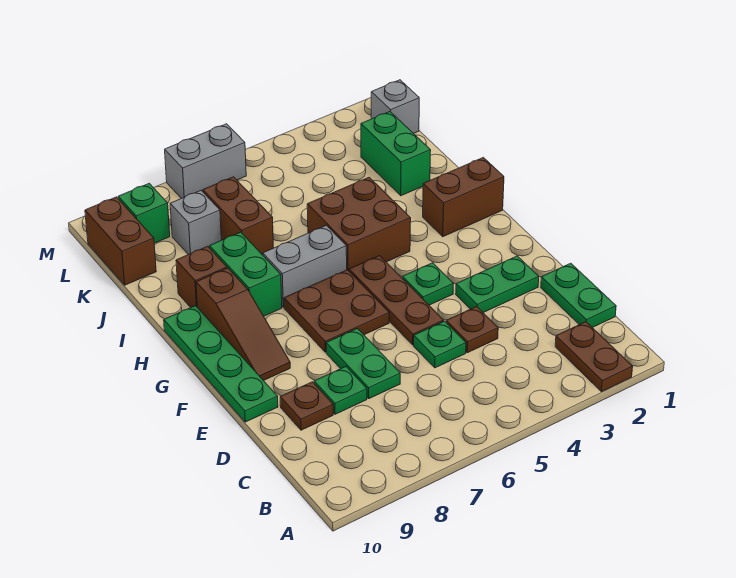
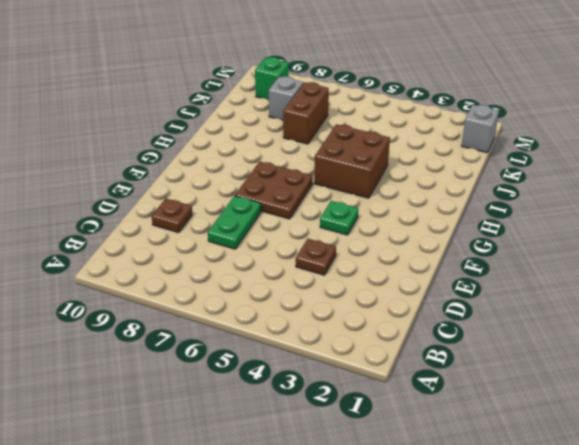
none -> brown plate A2:B2 level 1
none -> green plate C1:D1 level 1
none -> green plate D5 level 1

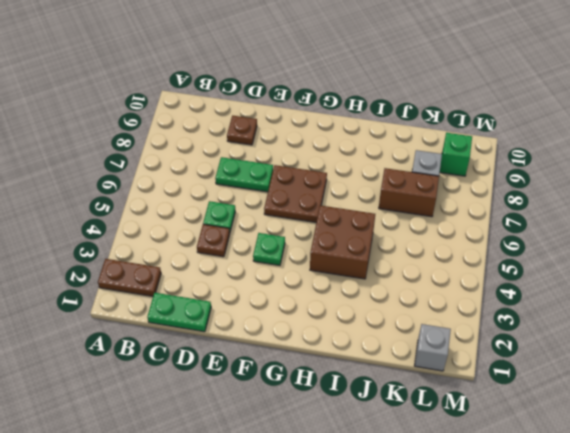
none -> green plate D8 level 1
none -> green plate E2:E3 level 1
none -> brown plate E5:G5 level 1

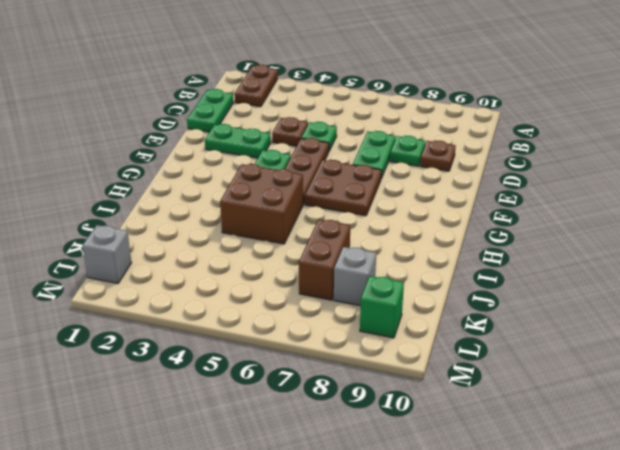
none -> green plate E10:H10 level 1
none -> brown slope F9:H9 level 1 top H
none -> brown brick H1:H2 level 1

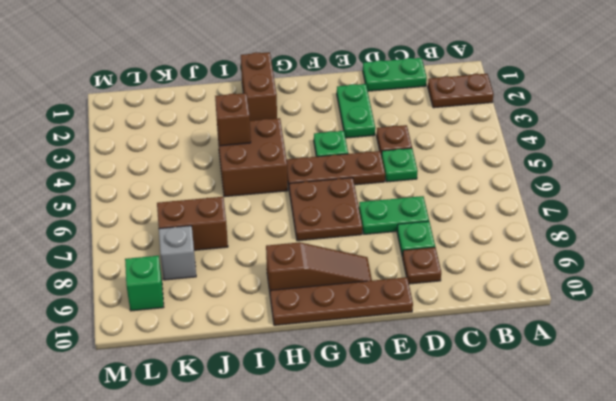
brown plate E10:H10 level 1 -> green plate E10:H10 level 1
brown brick I4 level 2 -> brown brick I9 level 1
none -> grey brick H6:H7 level 1
none -> green brick H8:I8 level 1
none -> green brick J2:K2 level 1

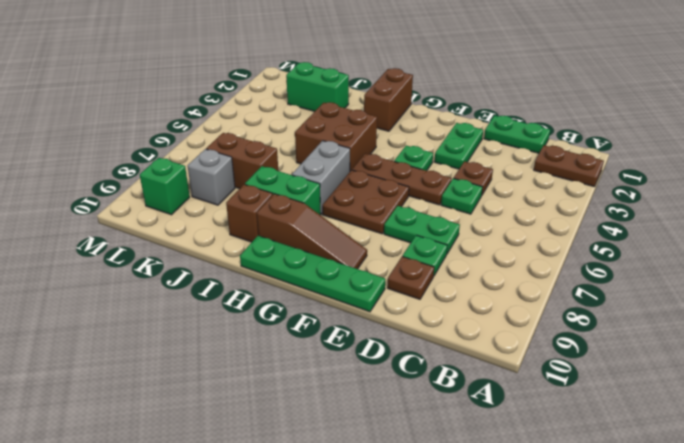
none -> brown brick K10:L10 level 1
none -> grey brick L1 level 1
none -> grey brick M6:M7 level 1

